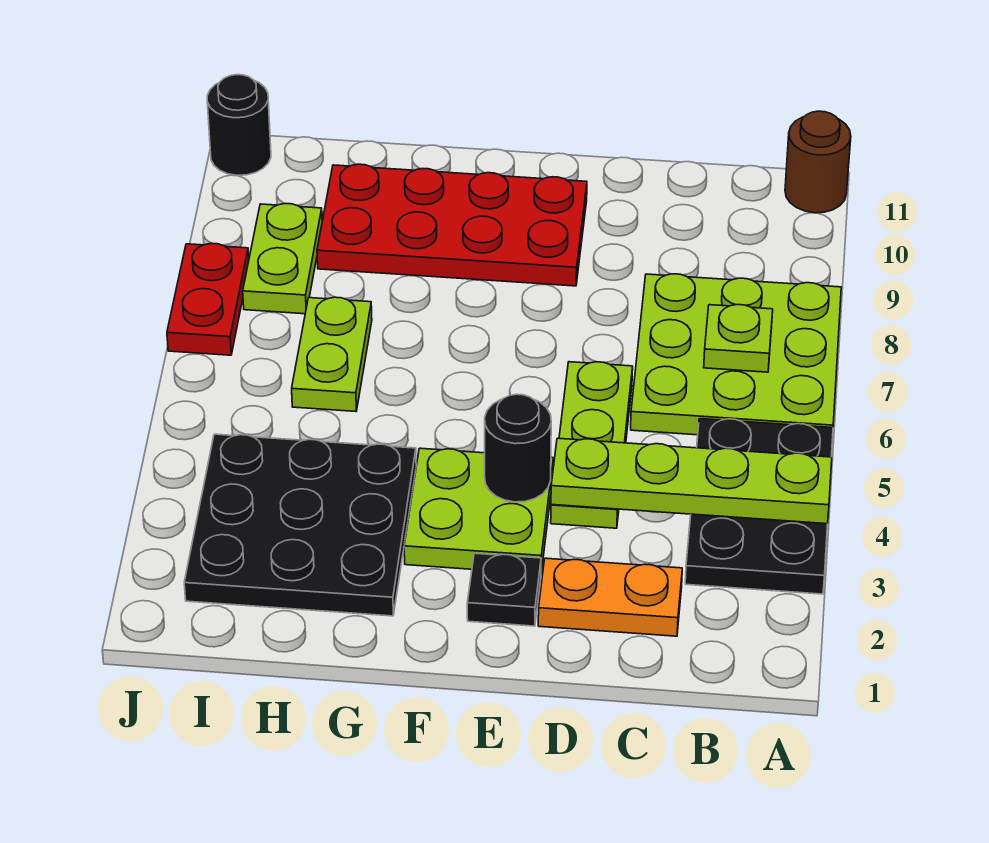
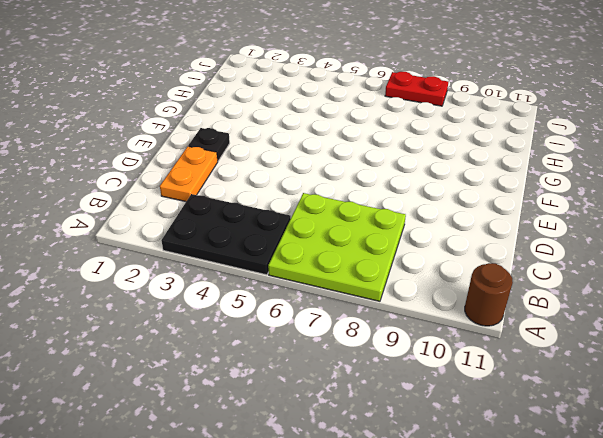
none -> lime plate D4:D6 level 1
none -> lime plate E3:F4 level 1
none -> red plate E9:H10 level 1

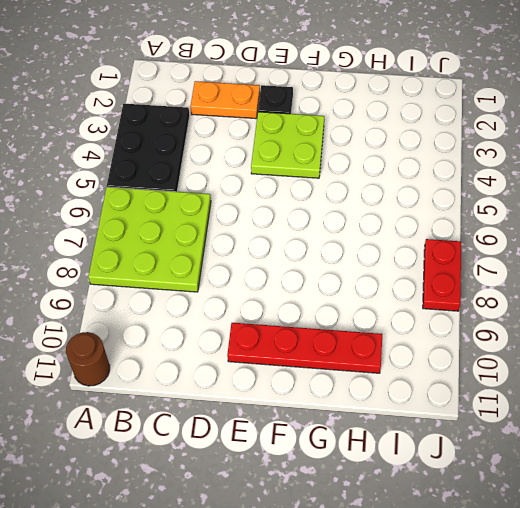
red plate E10:H10 level 1 -> red plate E9:H10 level 1
none -> lime plate D4:D6 level 1
none -> black plate G2:I4 level 1
none -> lime plate H6:H7 level 1

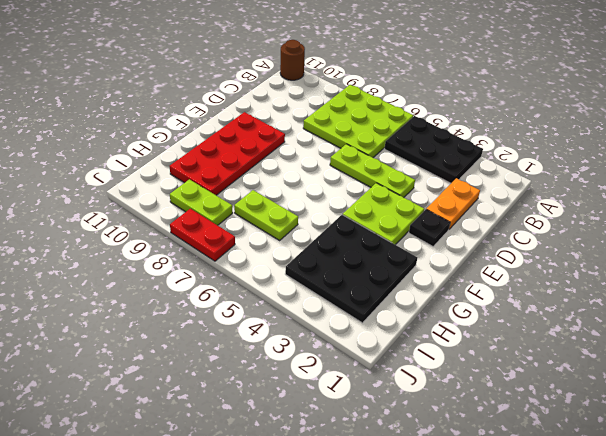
none -> black round brick J11 level 1
none -> lime plate A4:D4 level 2
none -> lime plate B7 level 2

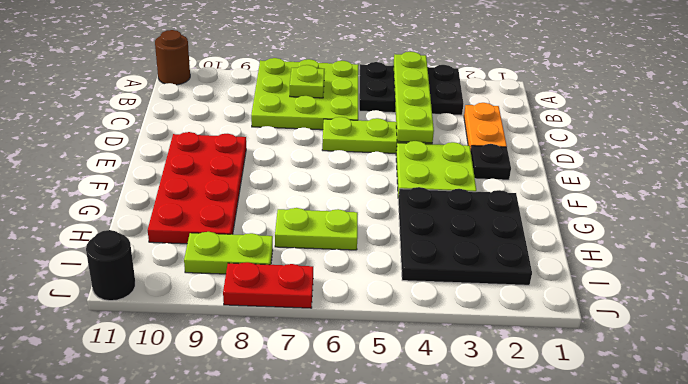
none -> black round brick E4 level 2

